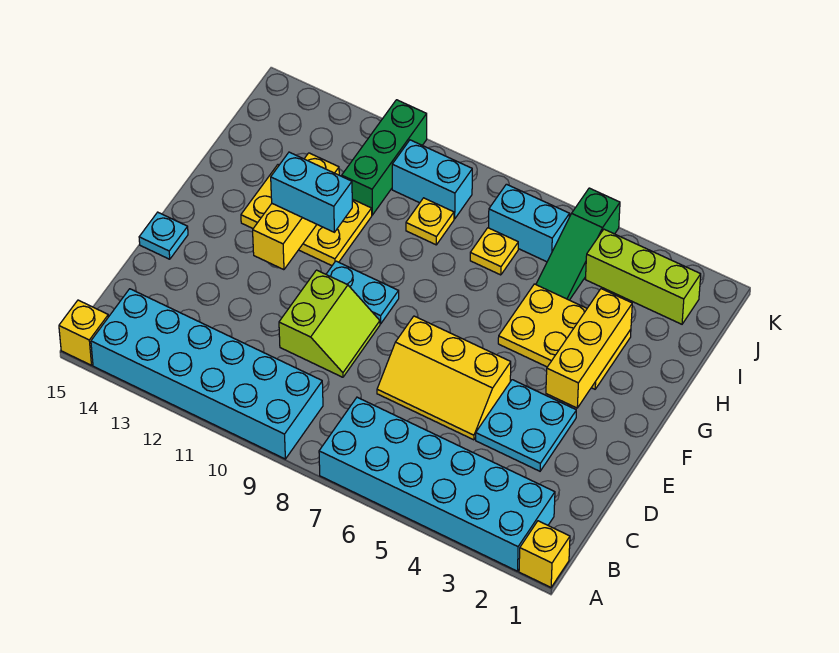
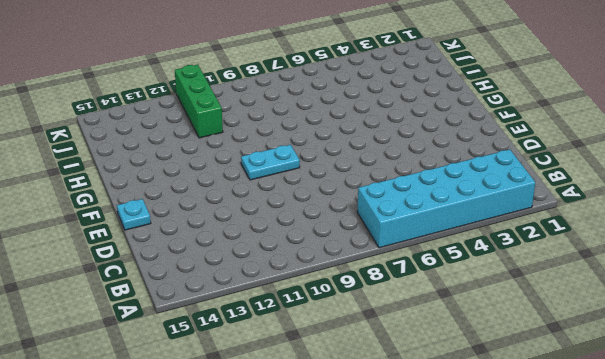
none -> yellow brick A1 level 1
none -> cyan brick A9:B14 level 1
none -> yellow brick A15 level 1

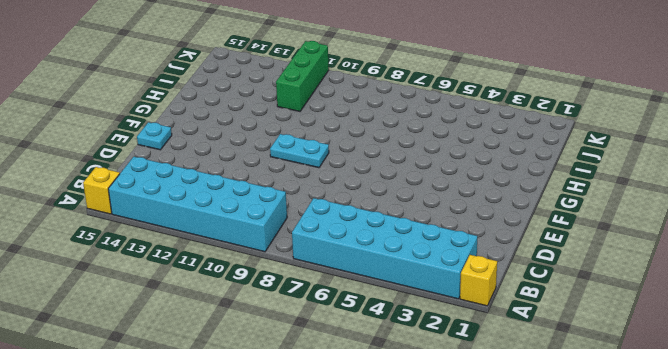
none -> cyan plate D3:E4 level 1
none -> yellow slope D5:E7 level 1 top E
none -> lime slope D9:E10 level 1 top 10

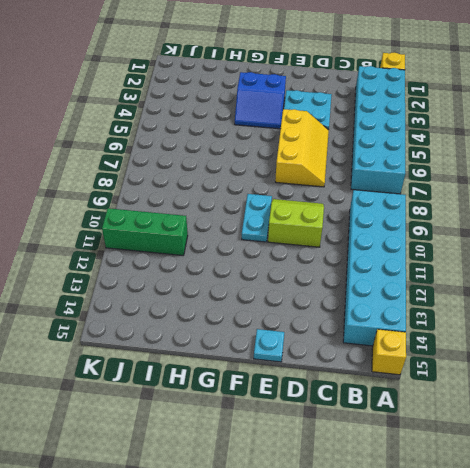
blue slope F3:G4 level 1 top 3 -> yellow plate G3:H5 level 1
none -> yellow plate G11:H13 level 1
none -> green slope I5:K5 level 1 top K
none -> yellow plate I7 level 1

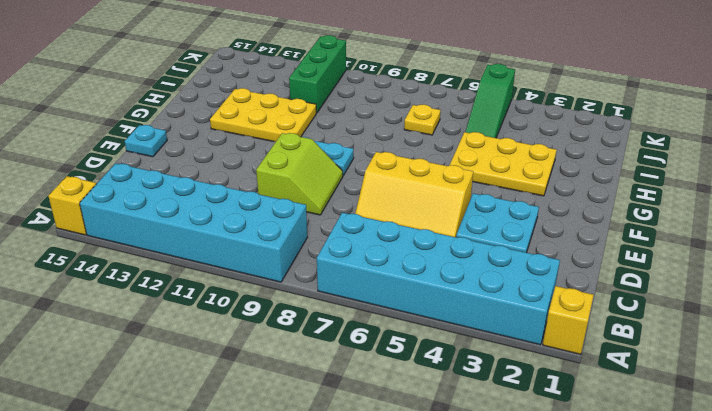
none -> yellow plate I9 level 1
none -> lime brick J2:J4 level 1
none -> cyan brick J6:J7 level 1

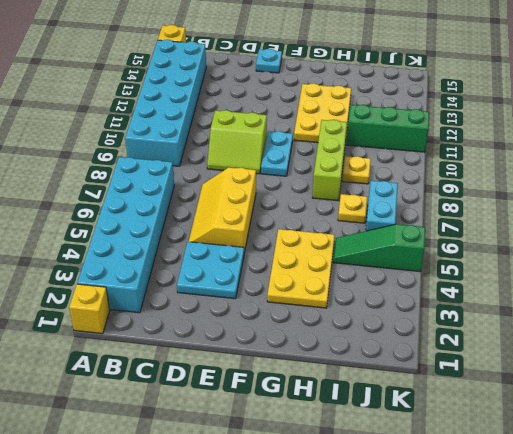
lime brick H8:H10 level 1 -> lime brick J2:J4 level 1
none -> cyan brick J9:J10 level 1
none -> yellow brick F3:H3 level 2
none -> yellow brick F12:H12 level 2

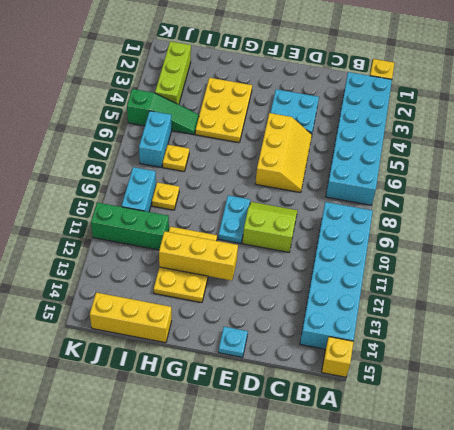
yellow brick H15:J15 level 1 -> yellow brick F3:H3 level 2
none -> cyan brick G11:G12 level 3

